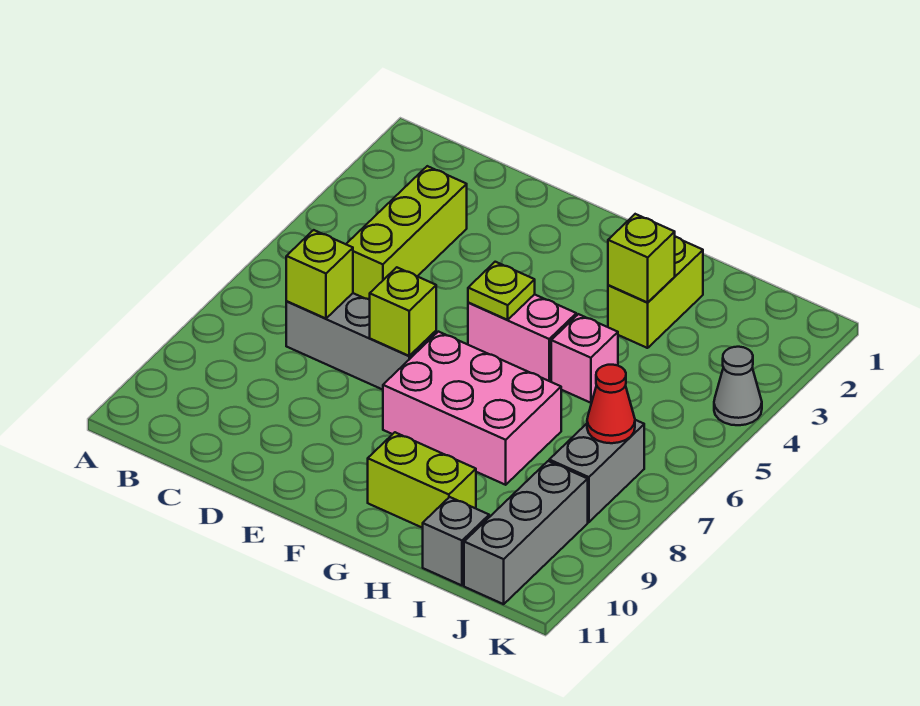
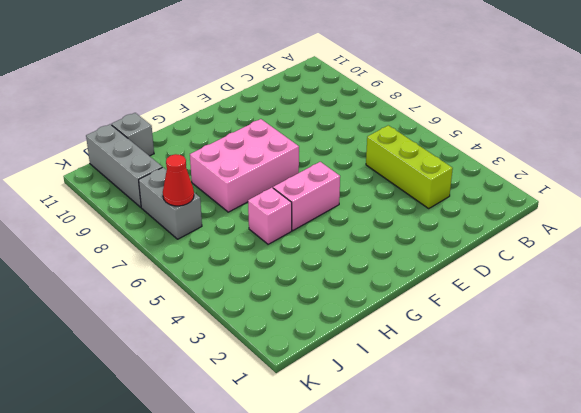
none -> grey brick C7:E7 level 1
none -> lime brick G10:H10 level 1
none -> lime brick H2:H3 level 1

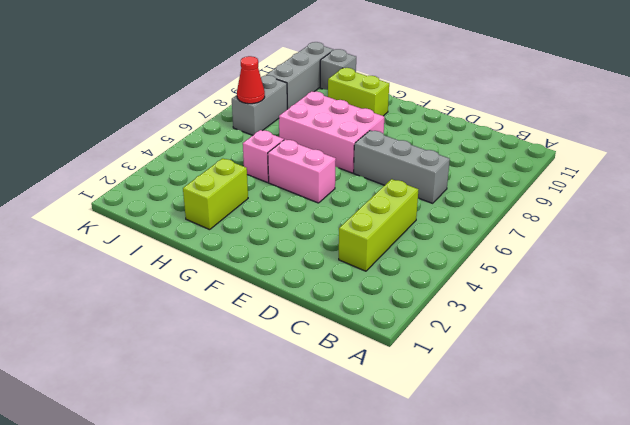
none -> grey cone K4 level 1
none -> lime brick C7 level 2
none -> lime brick E7 level 2

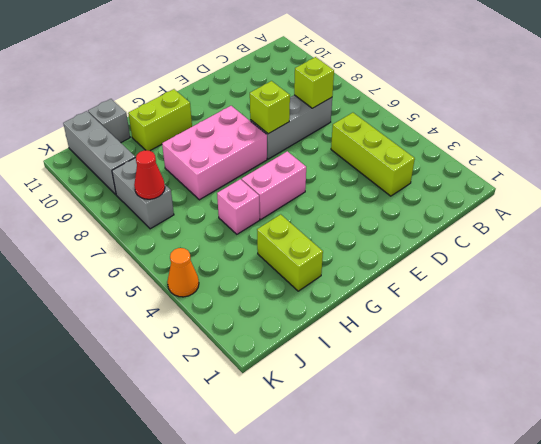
orange cone K4 level 1 -> grey cone K4 level 1
none -> lime plate F5 level 2
none -> lime brick H3 level 2

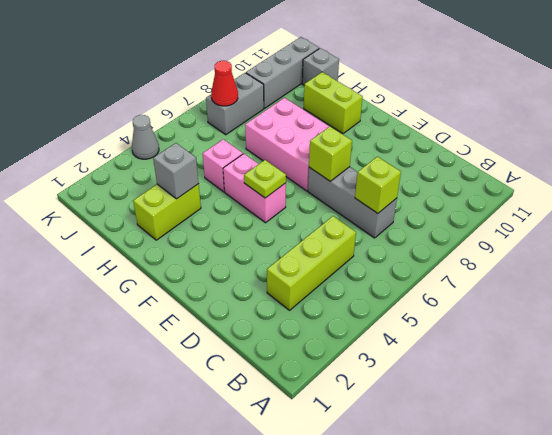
grey brick H3 level 2 -> lime brick H3 level 2

